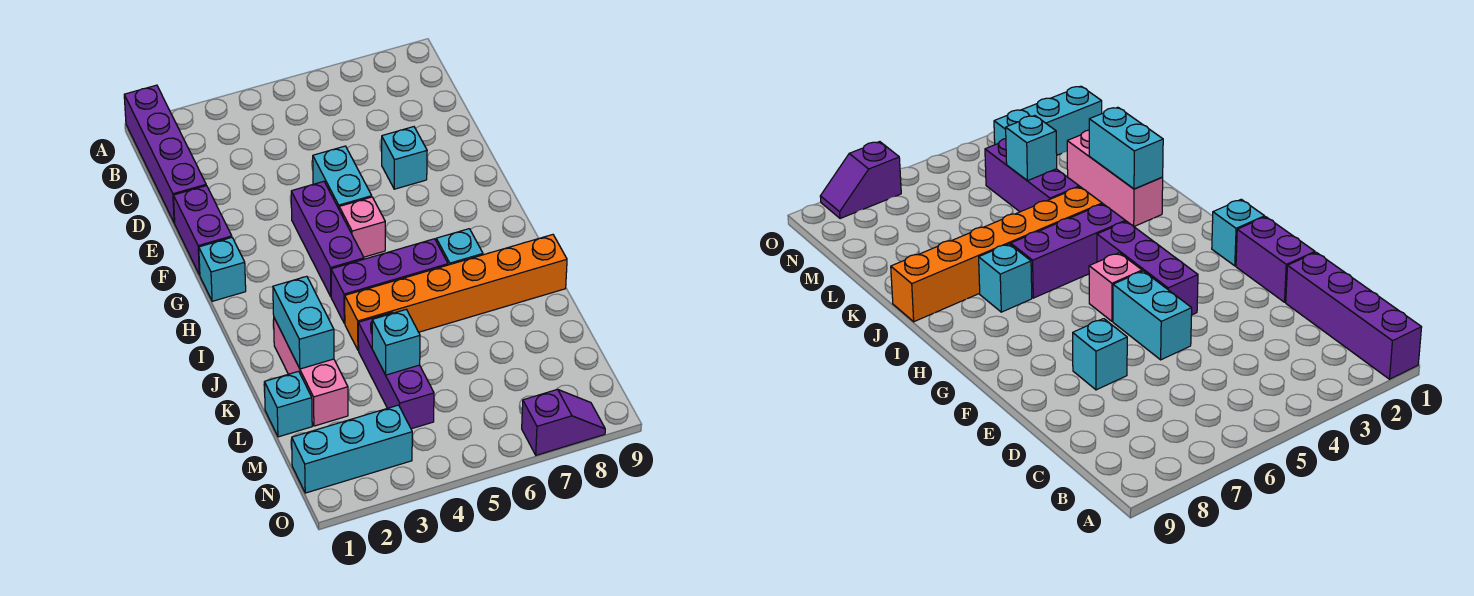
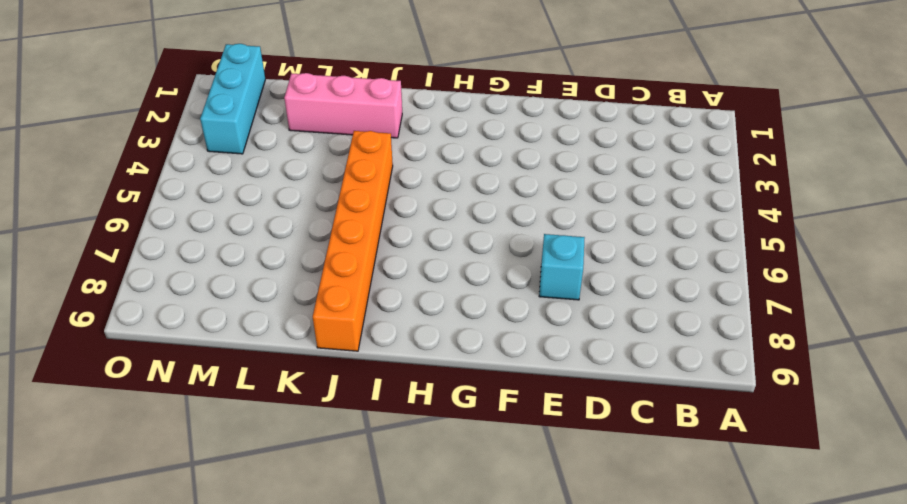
none -> purple brick A1:D1 level 1
none -> purple brick E1:F1 level 1
none -> cyan brick E5:F5 level 1

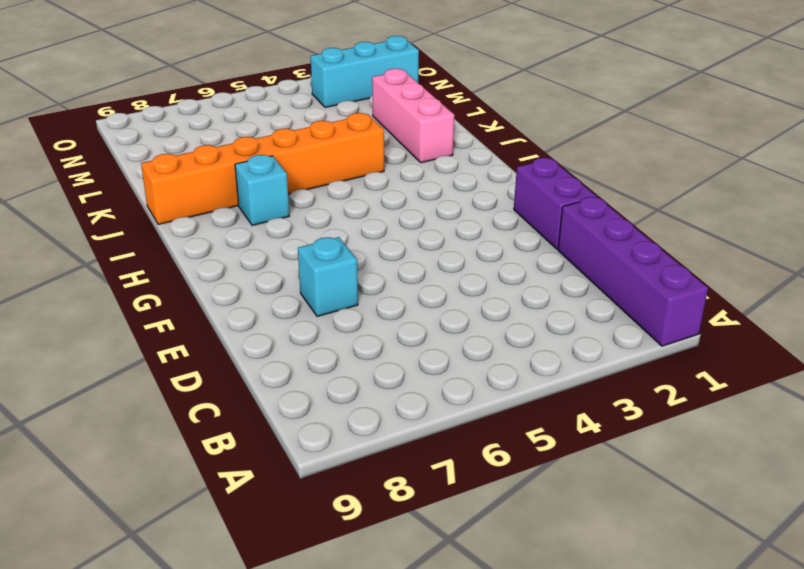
none -> cyan brick E5:F5 level 1
none -> purple brick F4:H4 level 1
none -> cyan brick G1 level 1

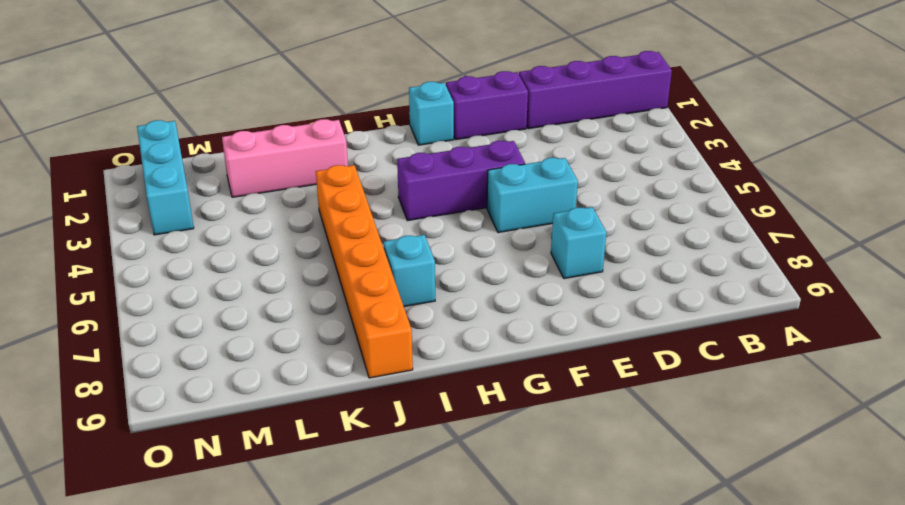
none -> pink brick G5 level 1
none -> purple brick I4:I6 level 1
none -> purple brick K4:M4 level 1

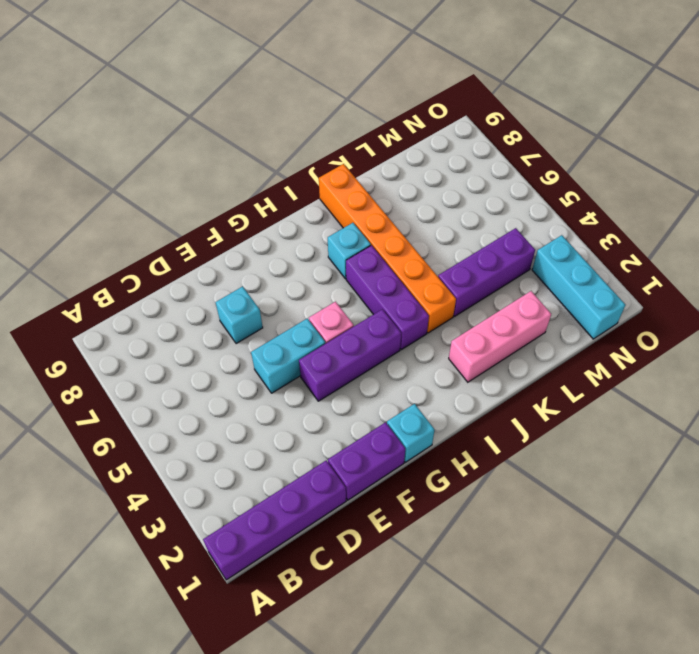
none -> cyan brick L1 level 1
none -> purple slope O7:O8 level 1 top 7
none -> cyan brick J2:K2 level 2

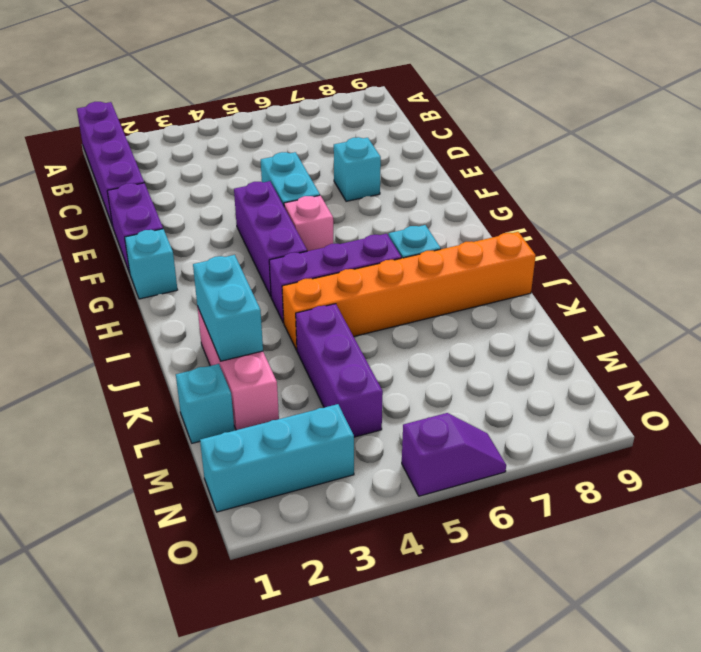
purple slope O5:O6 level 1 top 5 -> purple slope O7:O8 level 1 top 7
none -> cyan brick L4 level 2

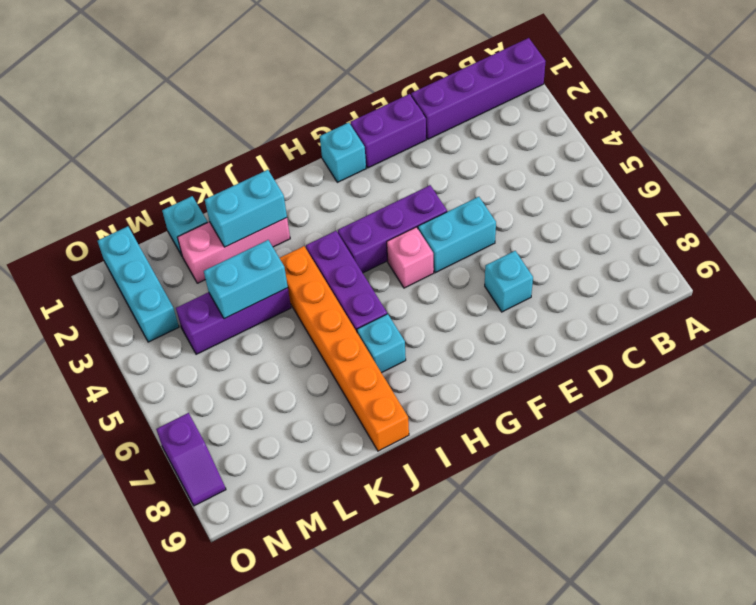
cyan brick K4:L4 level 2 -> cyan brick L4 level 2

